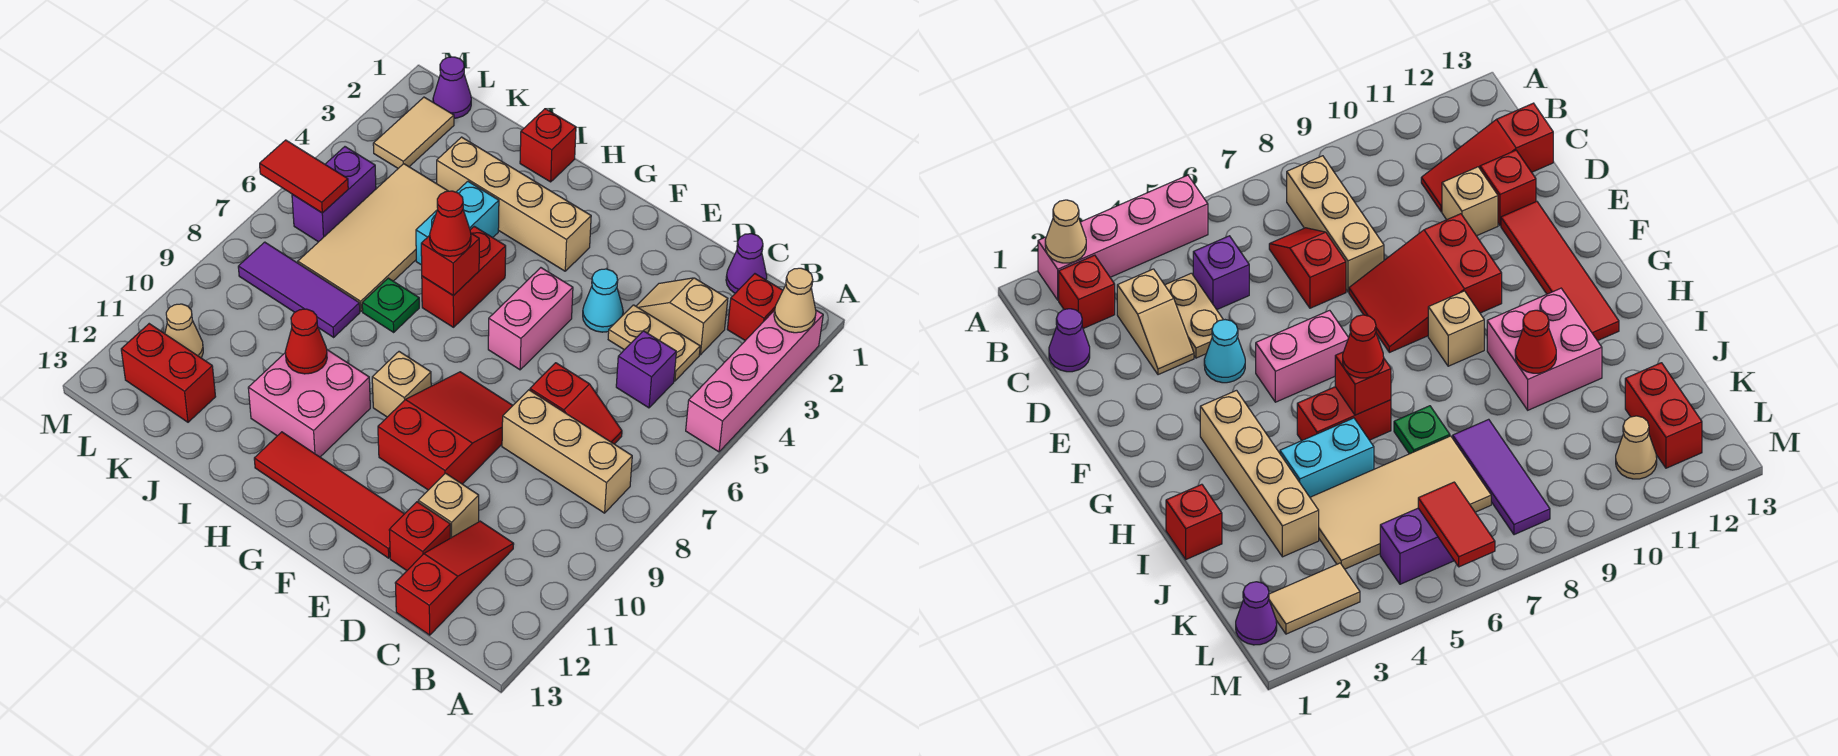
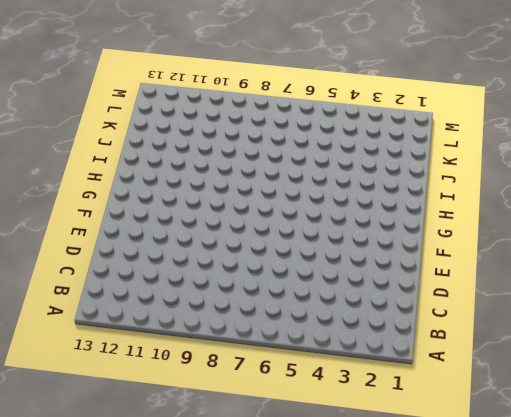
none -> pink brick A2:A5 level 1
none -> red brick B2 level 1
none -> tan brick B8:D8 level 1
none -> purple cone C1 level 1

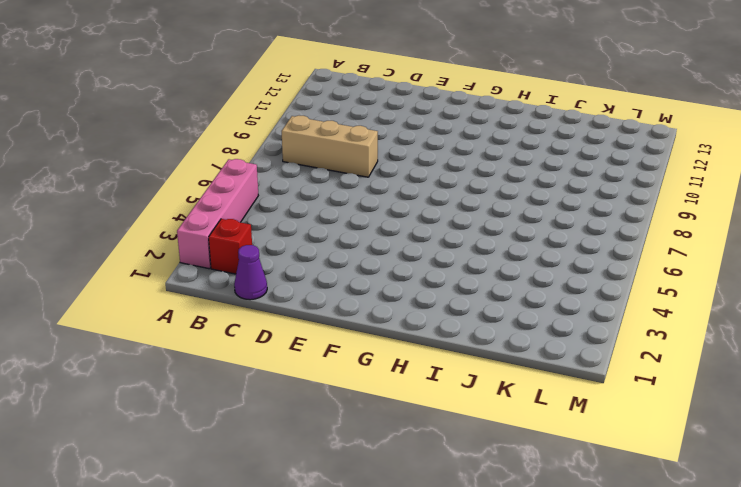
none -> tan slope C3:D3 level 1 top C
none -> tan plate C4:D4 level 1
none -> purple brick C5 level 1
none -> red slope C7:D7 level 1 top D

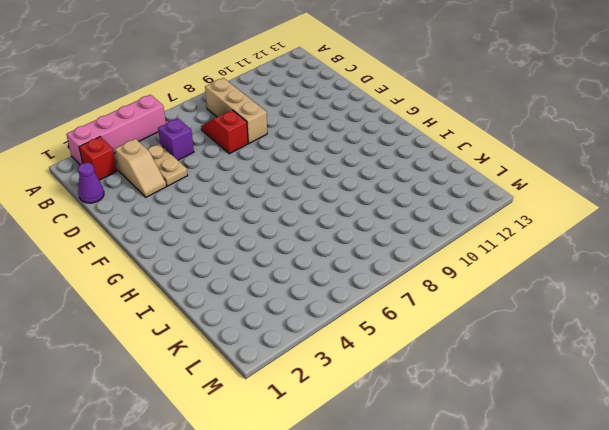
none -> red slope C11:C13 level 1 top 13
none -> tan brick D11 level 1
none -> red brick D12 level 1
none -> cyan cone E4 level 1

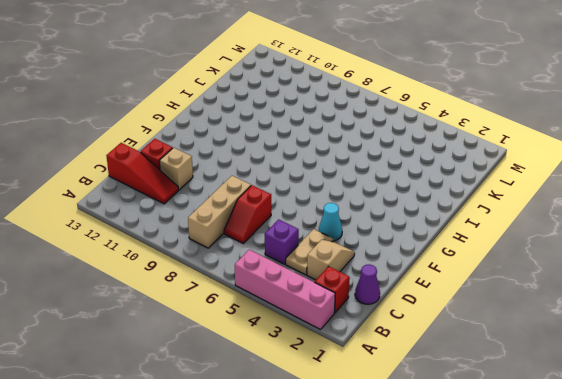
none -> red slope E8:F10 level 1 top 10
none -> red tile E12:H12 level 1
none -> pink brick F5:F6 level 1
none -> tan brick G3:J3 level 1

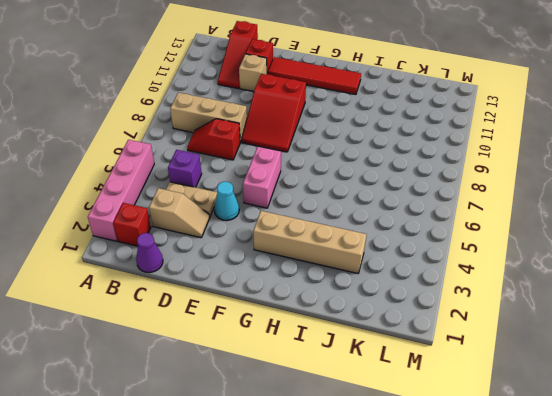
none -> tan brick G9 level 1
none -> red brick H5:H6 level 1
none -> pink brick H10:I11 level 1
none -> red brick I1 level 1

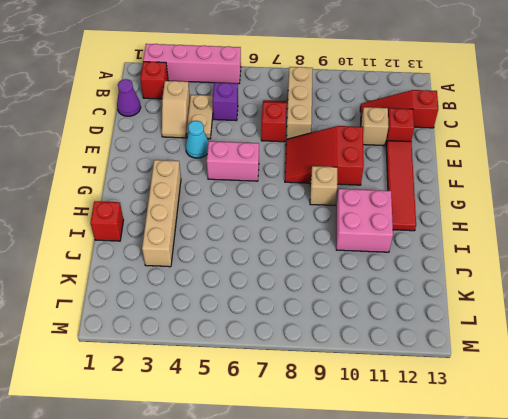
none -> red brick H5:H6 level 1
none -> cyan brick I4:I5 level 1
none -> green plate I7 level 1
none -> tan tile J4:K7 level 1

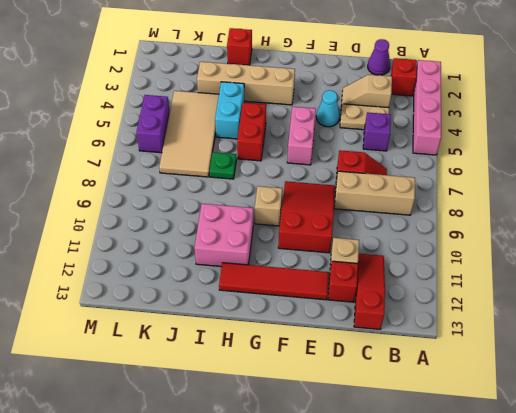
none -> purple tile J8:L8 level 1
none -> red brick K12:L12 level 1
none -> purple cone L1 level 1
none -> tan tile L2:L3 level 1

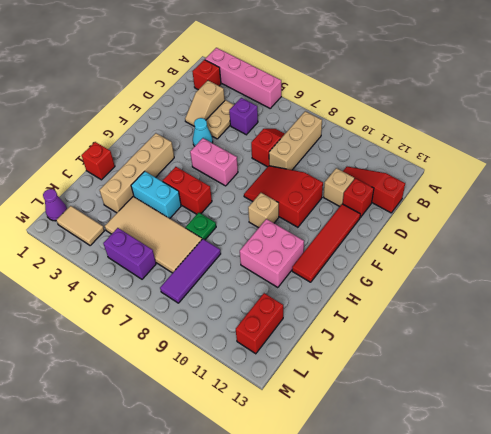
none -> purple cone C1 level 1
none -> tan cone L11 level 1
none -> tan cone A2 level 2
none -> red brick H6 level 2

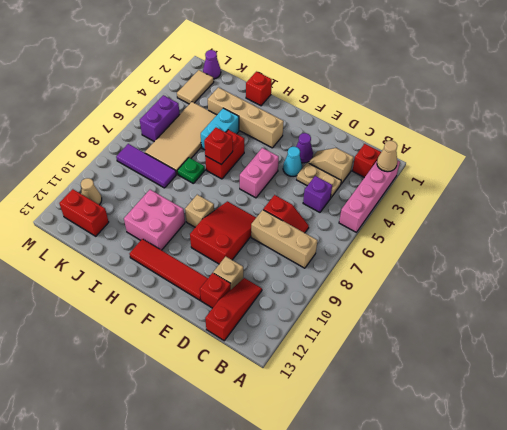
purple cone E3 level 1 -> purple cone C1 level 1
none -> red cone I10 level 2
none -> red tile L6:M6 level 2
none -> red cone H6 level 3

